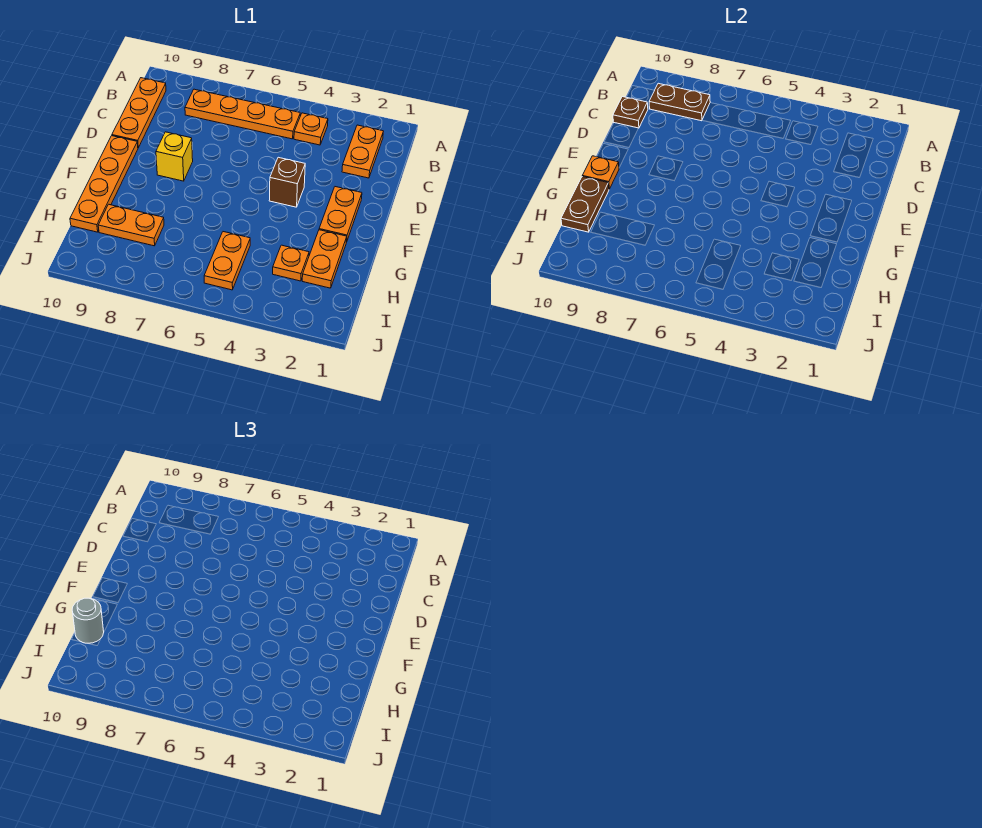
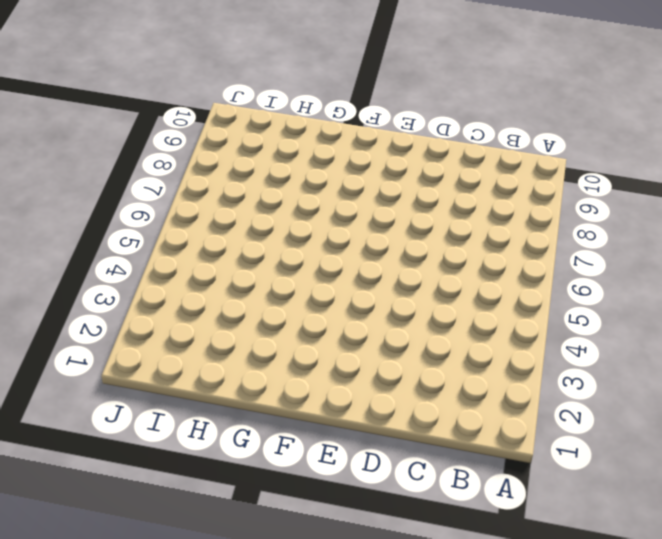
none -> orange plate B2:C2 level 1
none -> orange plate B4 level 1
none -> orange plate B5:B8 level 1

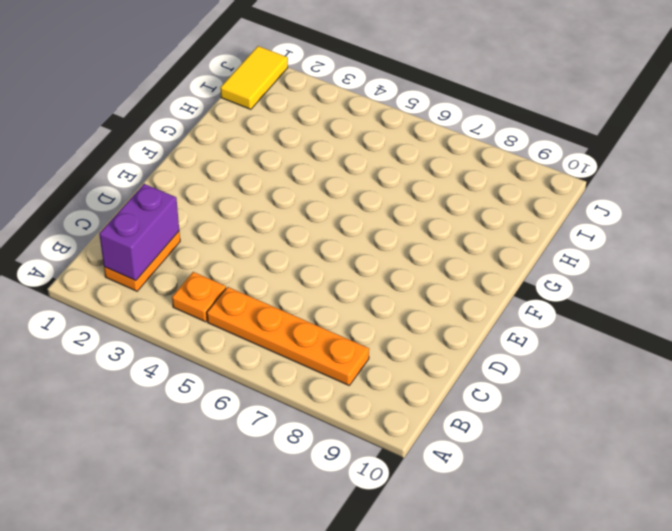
purple brick B2:C2 level 2 -> none
yellow tile I1:J1 level 1 -> none
none -> orange plate B10:D10 level 1
none -> orange plate E2:F2 level 1
none -> brown brick E4 level 1

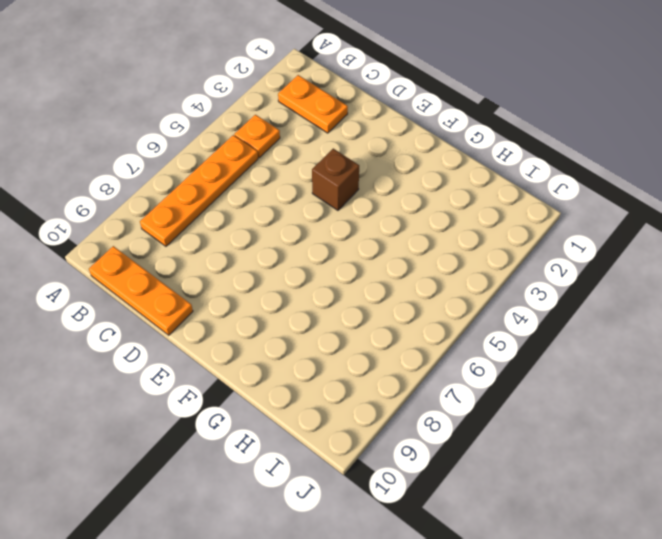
none -> orange plate E2:F2 level 1
none -> yellow brick E8 level 1
none -> orange plate E10:H10 level 1

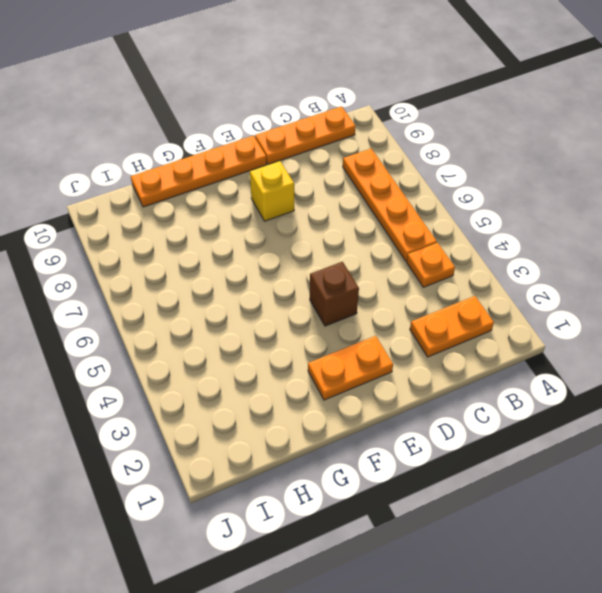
none -> orange plate G2:H2 level 1
none -> orange plate H3 level 1
none -> orange plate H5:I5 level 1

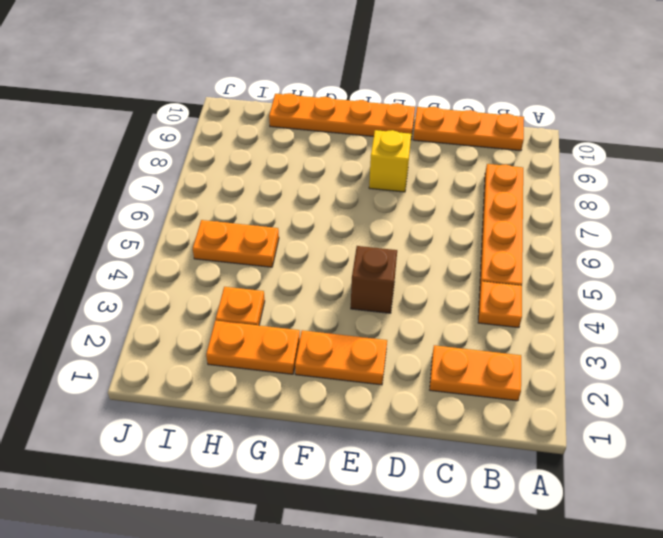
none -> orange plate H8:H9 level 1
none -> brown plate B8:B9 level 2
none -> brown plate C10 level 2

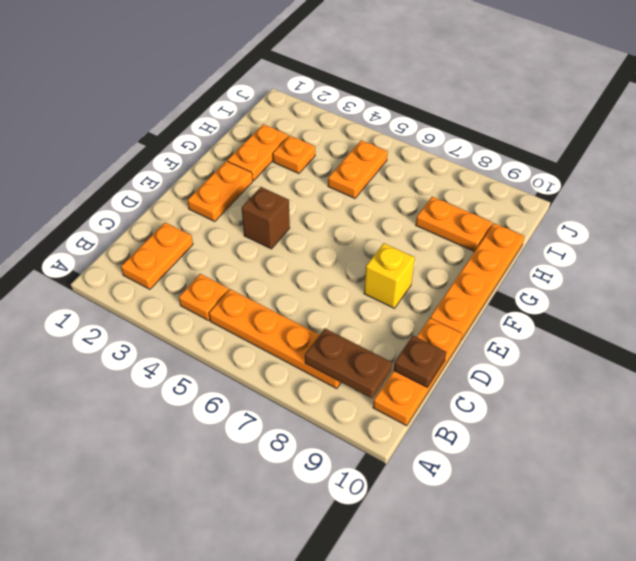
none -> orange plate F10 level 2
none -> brown plate G10:H10 level 2
none -> grey round brick H10 level 3

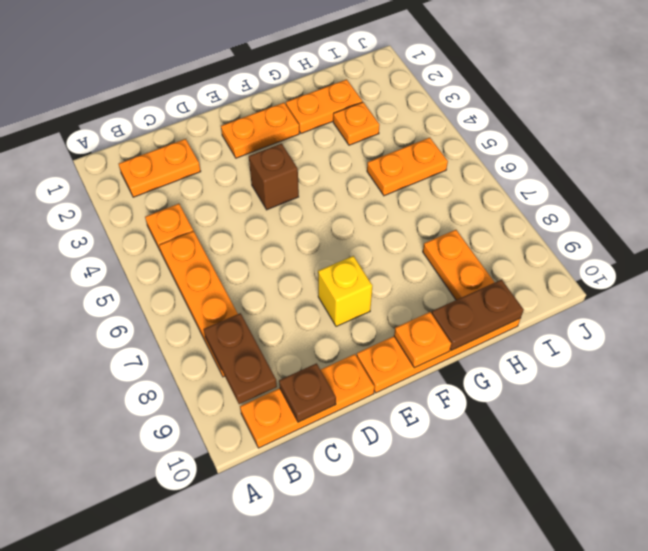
none -> grey round brick H10 level 3

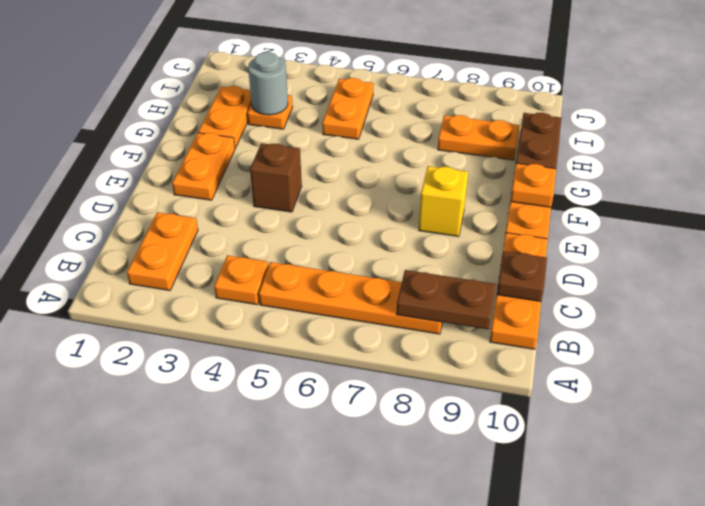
grey round brick H3 level 2 -> grey round brick H10 level 3

